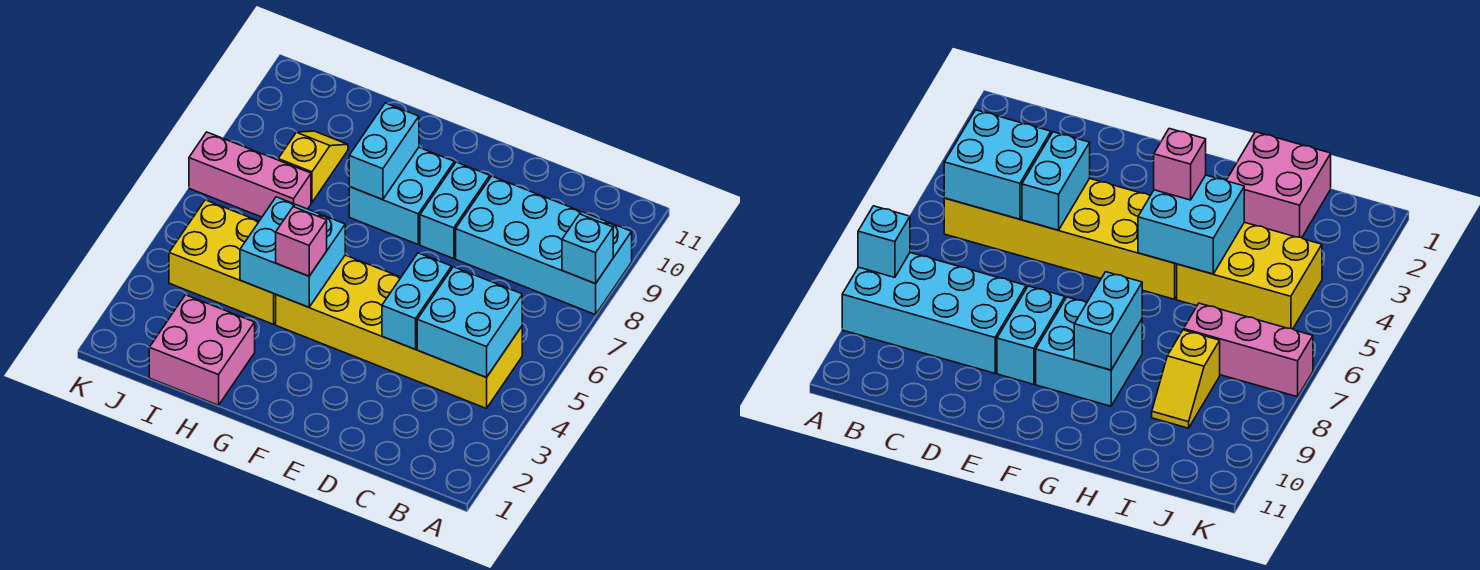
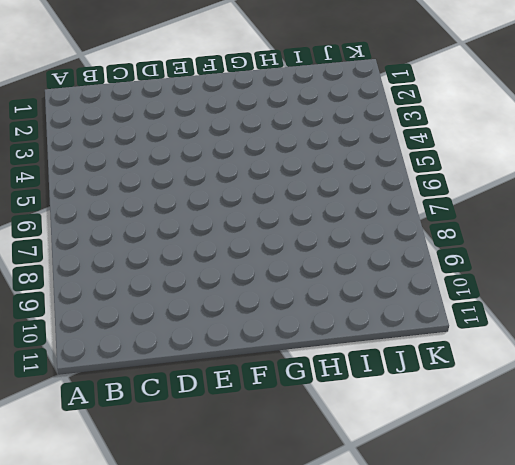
none -> cyan brick A8:D9 level 1
none -> yellow brick B4:G5 level 1
none -> cyan brick E8:E9 level 1

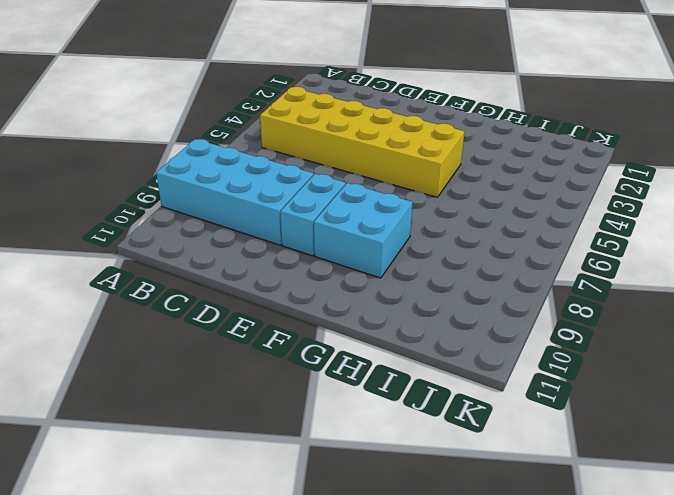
none -> pink brick H1:I2 level 1
none -> yellow brick H4:J5 level 1
none -> pink brick I7:K7 level 1

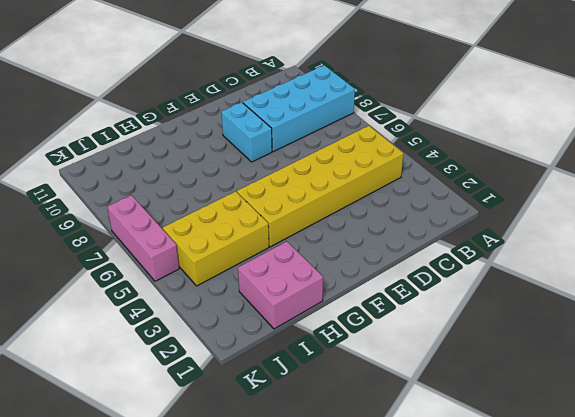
pink brick K5:K7 level 1 -> pink brick I7:K7 level 1
none -> cyan brick F8:G9 level 1
none -> yellow slope I8:I9 level 1 top 8
none -> cyan brick A8 level 2

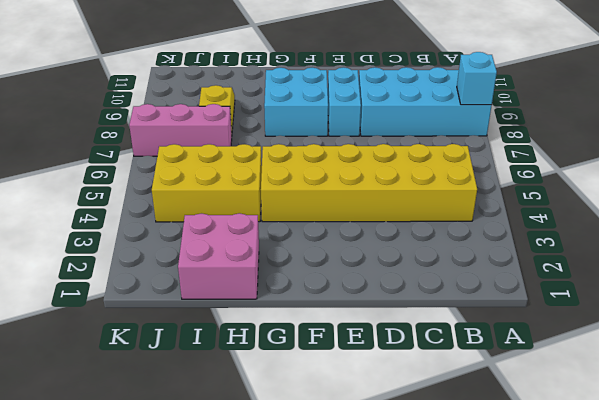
none -> cyan brick B4:C5 level 2
none -> cyan brick D4:D5 level 2
none -> cyan brick G4:H5 level 2

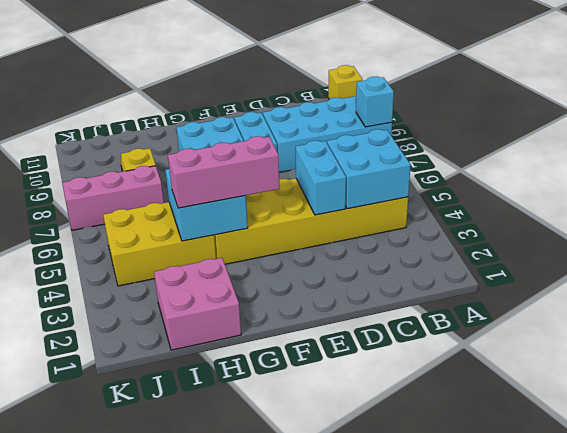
yellow brick A11 level 1 -> none
pink brick F4:H4 level 3 -> pink brick G4 level 3
none -> cyan brick G8:G9 level 2

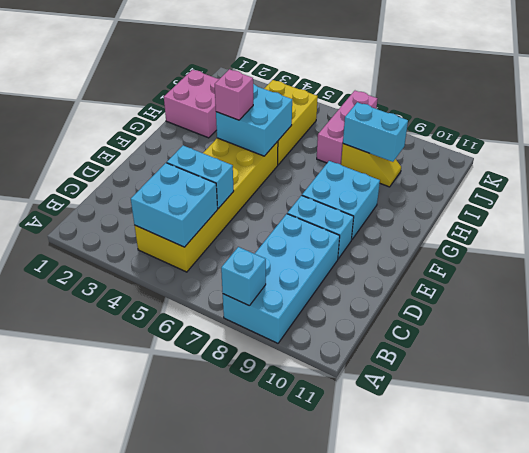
cyan brick I8:I9 level 2 -> cyan brick G8:G9 level 2

